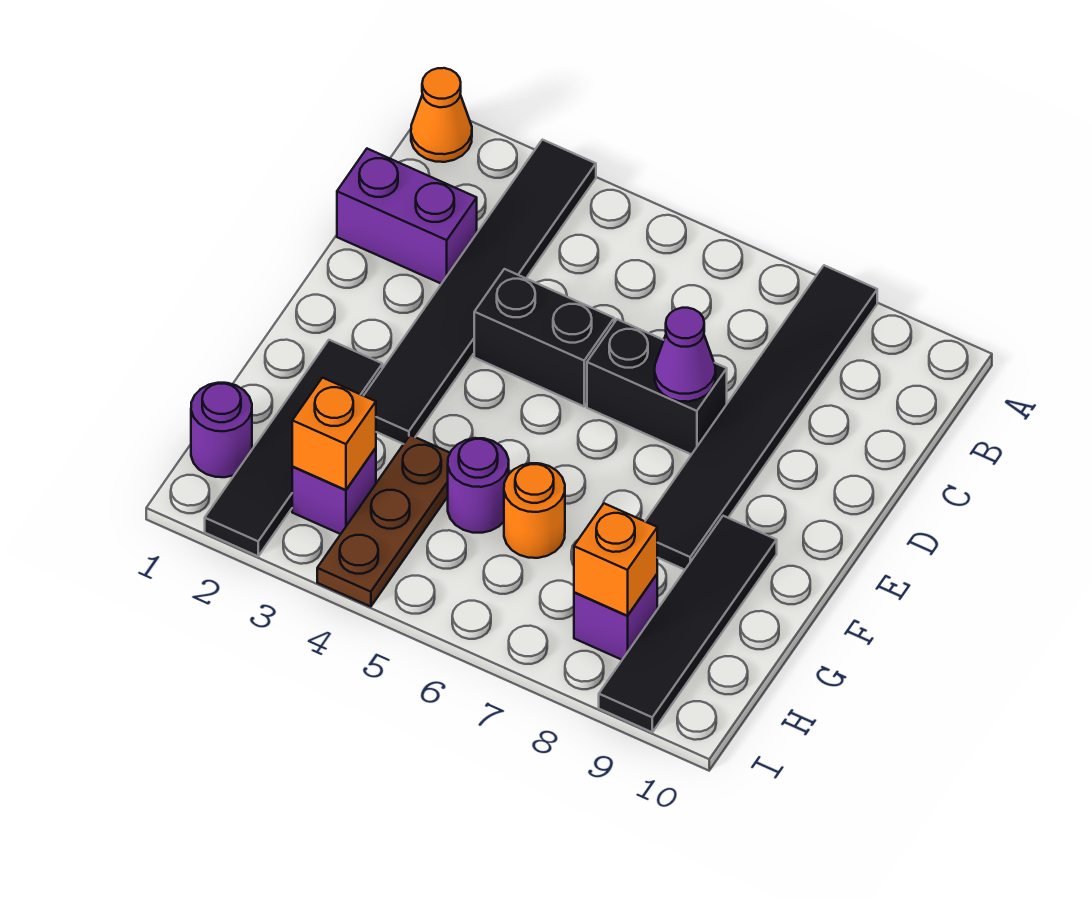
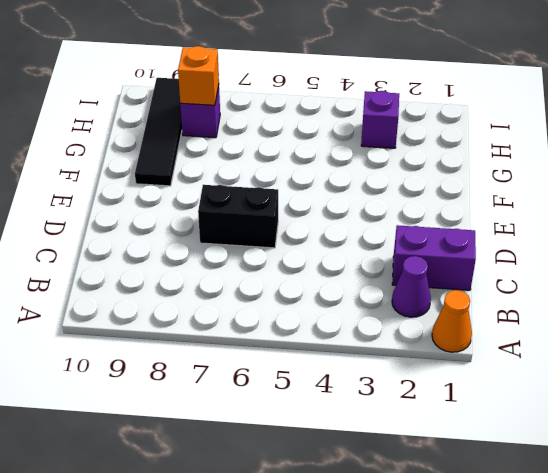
purple cone B2 level 1 -> purple cone D7 level 2
none -> black tile A3:F3 level 1
none -> black tile A8:F8 level 1
none -> black brick D4:D5 level 1

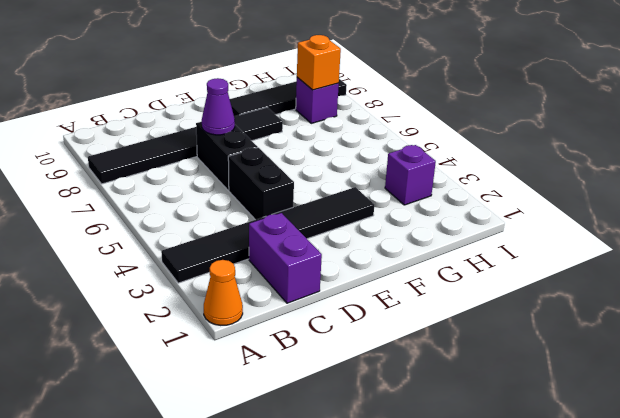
none -> black tile F2:I2 level 1
none -> brown plate G4:I4 level 1
none -> purple round brick G5 level 1

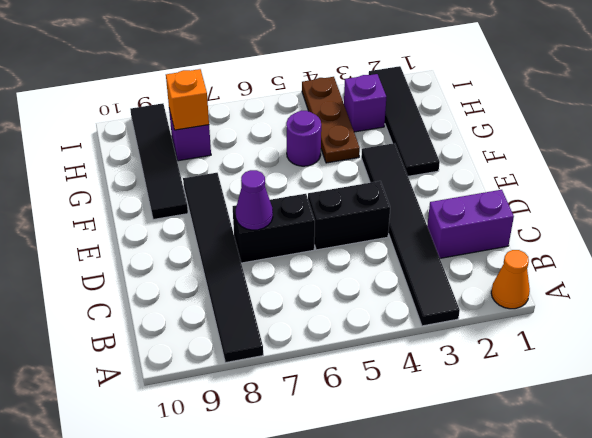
none -> orange round brick G6 level 1
none -> purple round brick H1 level 1
none -> orange brick H3 level 2

